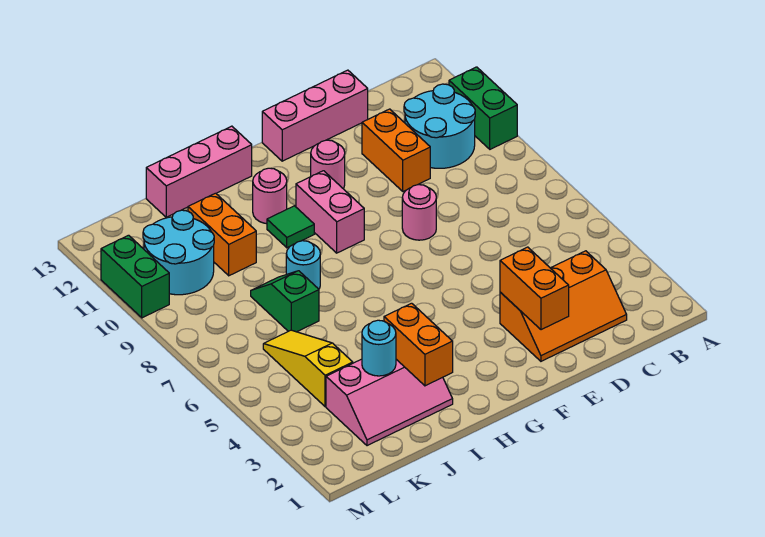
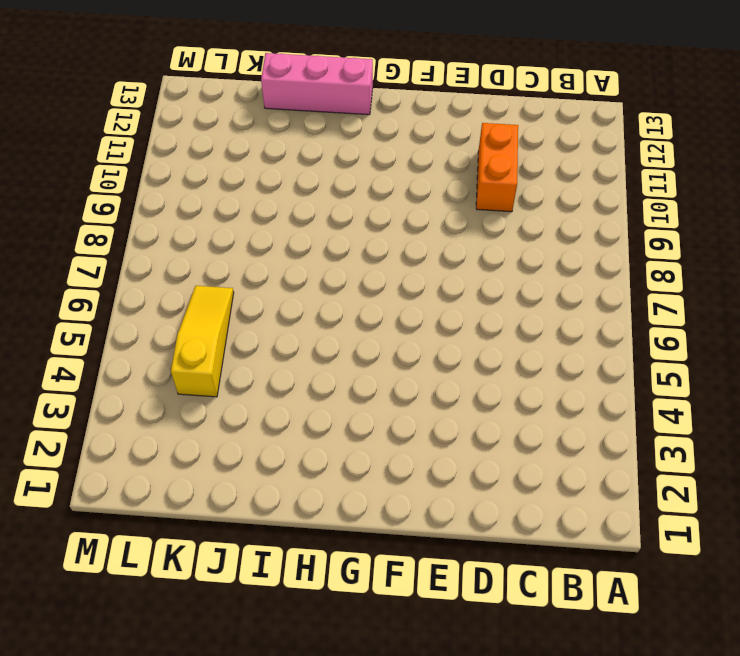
none -> green brick A10:A11 level 1
none -> cyan round brick B10:C11 level 1
none -> orange slope C2:E3 level 1 top 3

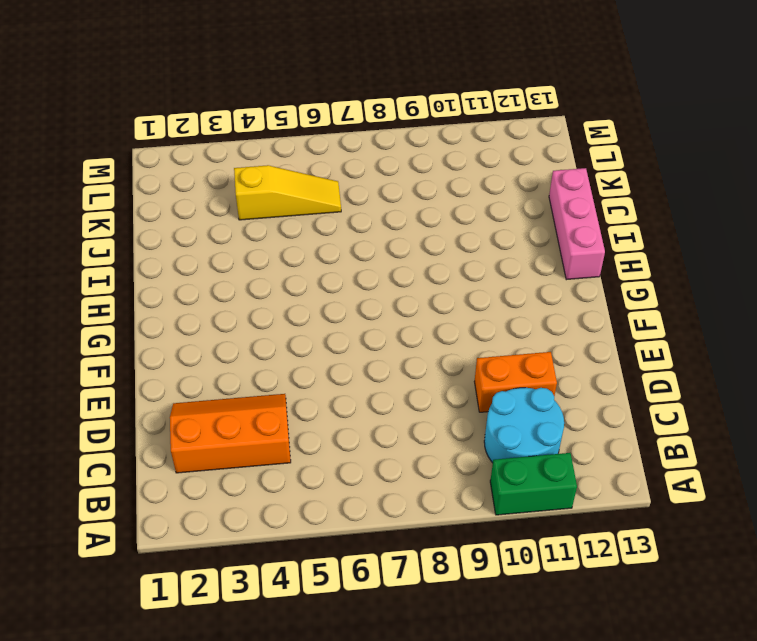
orange slope C2:D4 level 1 top C -> orange slope C2:E3 level 1 top 3
none -> pink brick D13:F13 level 1
none -> pink round brick E8 level 1
none -> pink round brick F11 level 1

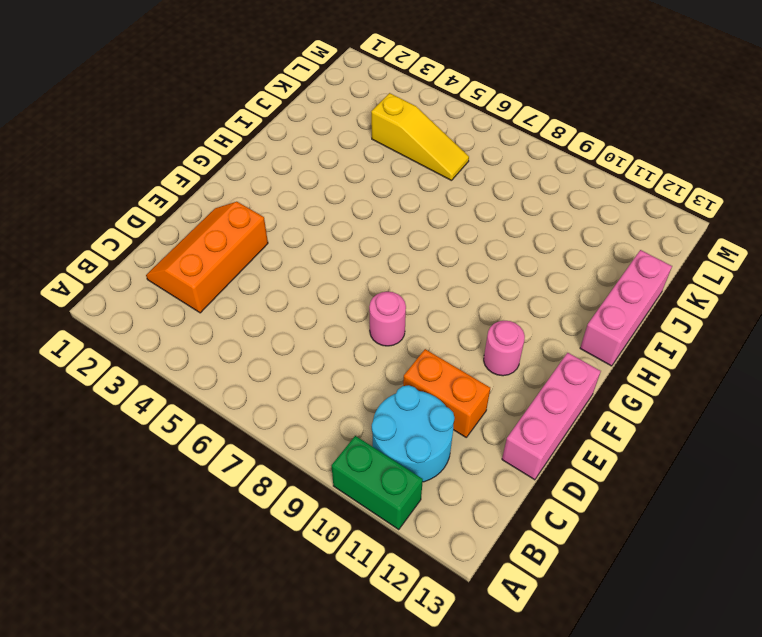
none -> pink brick G9:G10 level 1
none -> green tile H10 level 1
none -> pink round brick H11 level 1

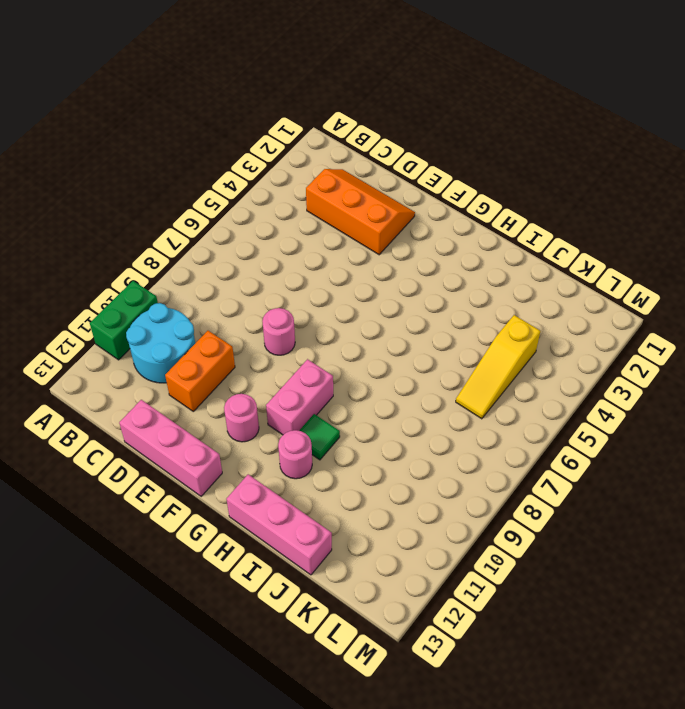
none -> pink slope I2:K3 level 1 top 3
none -> cyan round brick I8 level 1
none -> green slope J7:J8 level 1 top 7

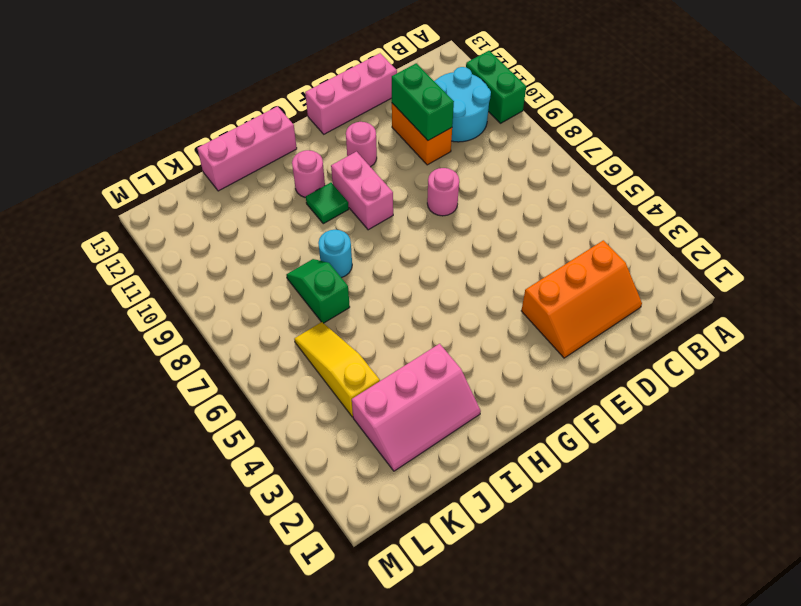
green brick D10:D11 level 2 -> green brick M10:M11 level 1
none -> orange brick J10:J11 level 1
none -> cyan round brick K10:L11 level 1
none -> orange brick E2:E3 level 2

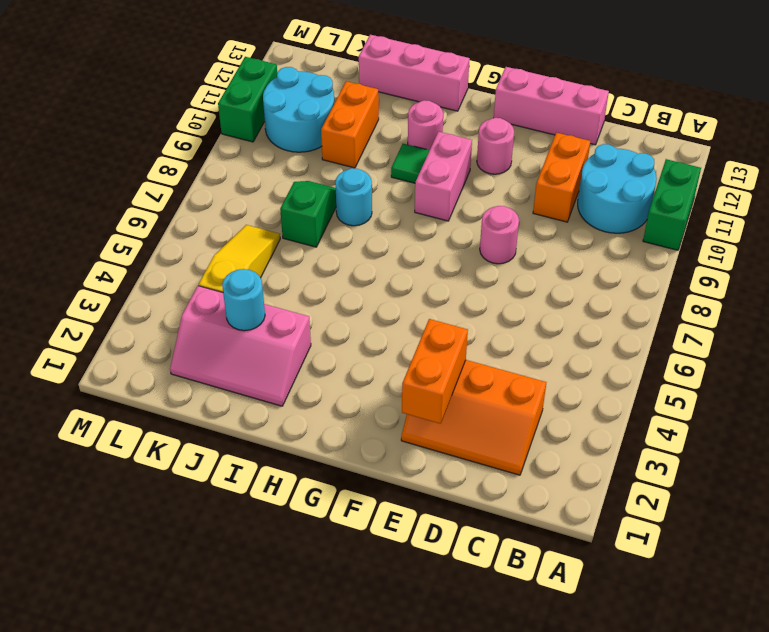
none -> orange brick I2:I3 level 2

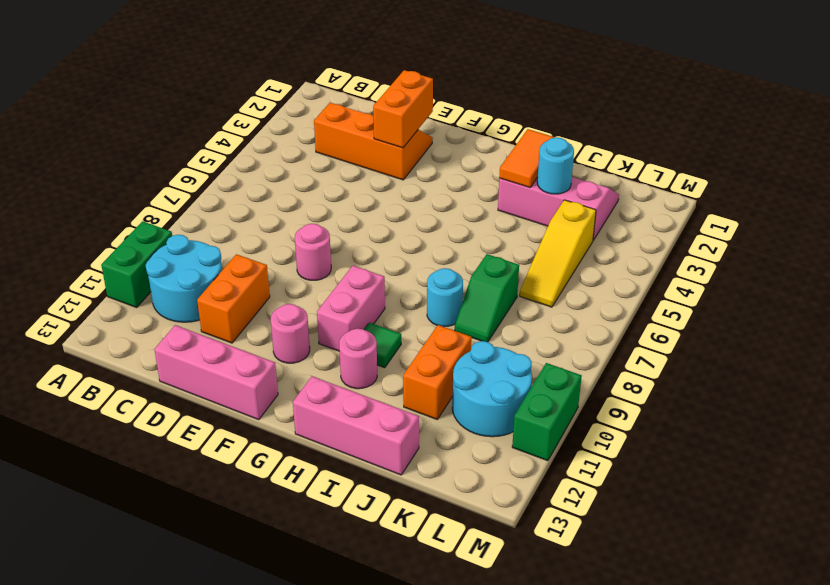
orange tile I2:I3 level 2 -> orange brick I2:I3 level 2

